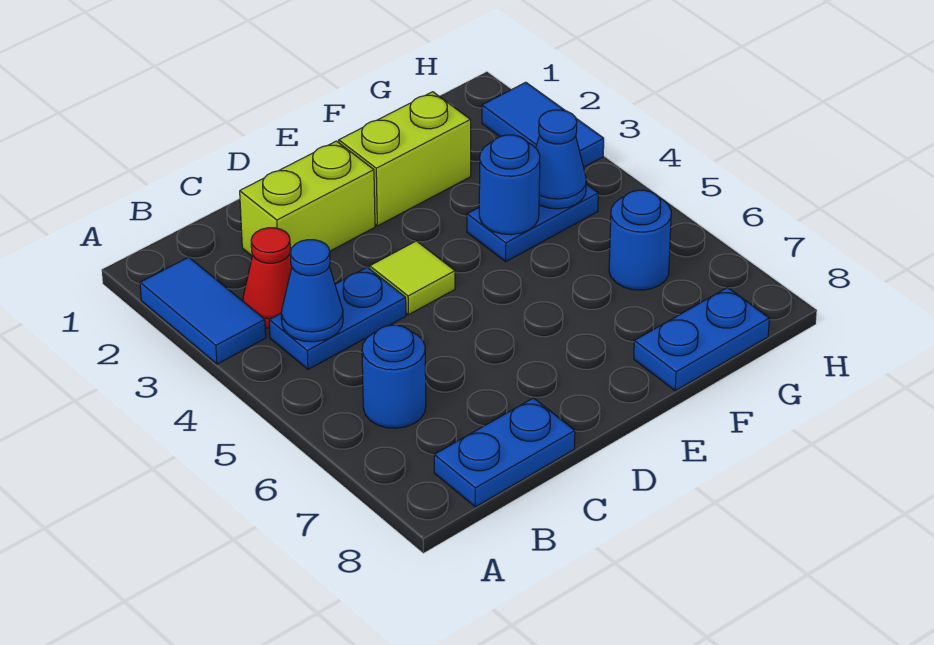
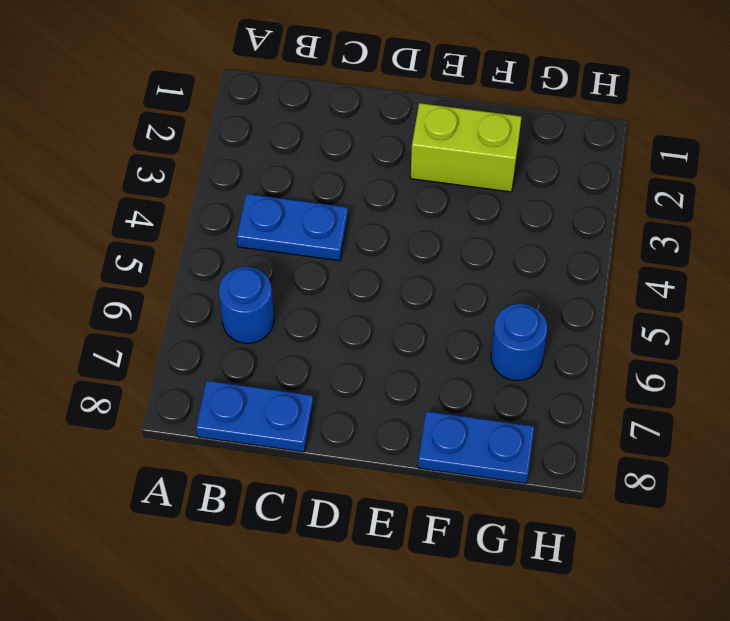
none -> blue tile A2:A3 level 1
none -> red cone B3 level 1
none -> lime brick C2:D2 level 1

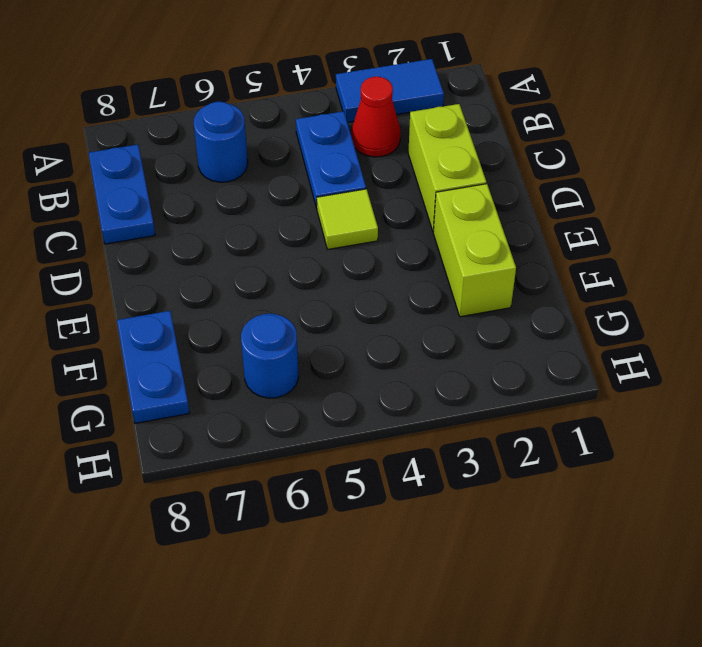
none -> blue plate F4:G4 level 1
none -> blue tile H2:H3 level 1
none -> blue cone B4 level 2

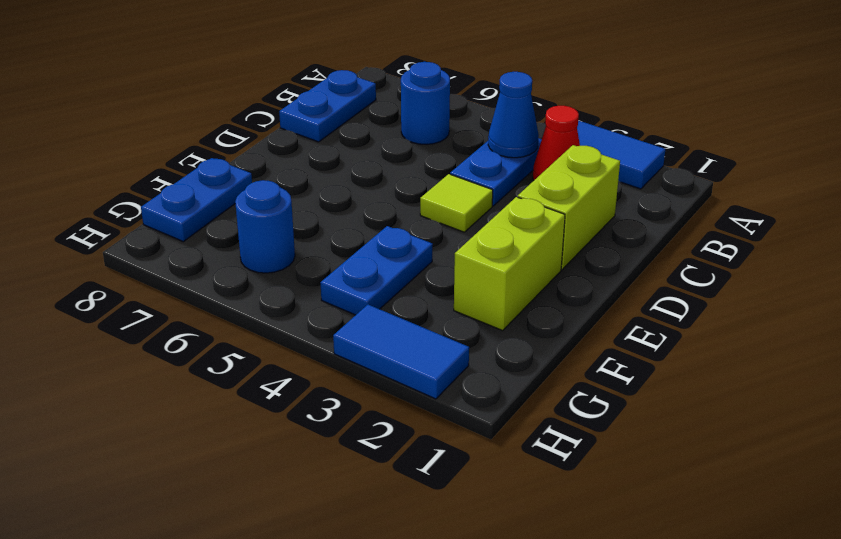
none -> blue round brick F4 level 2
none -> blue cone G4 level 2

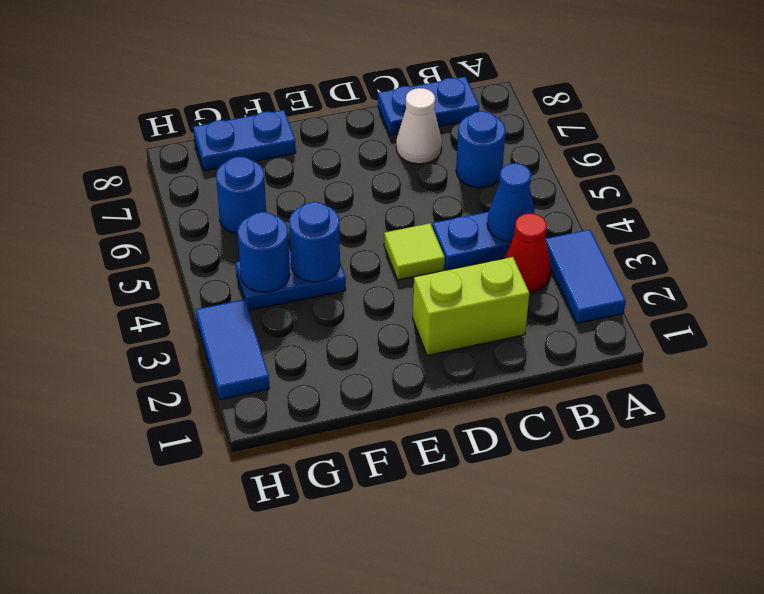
white cone C7 level 1 -> none
blue round brick G4 level 2 -> blue cone G4 level 2
none -> lime brick E2:F2 level 1

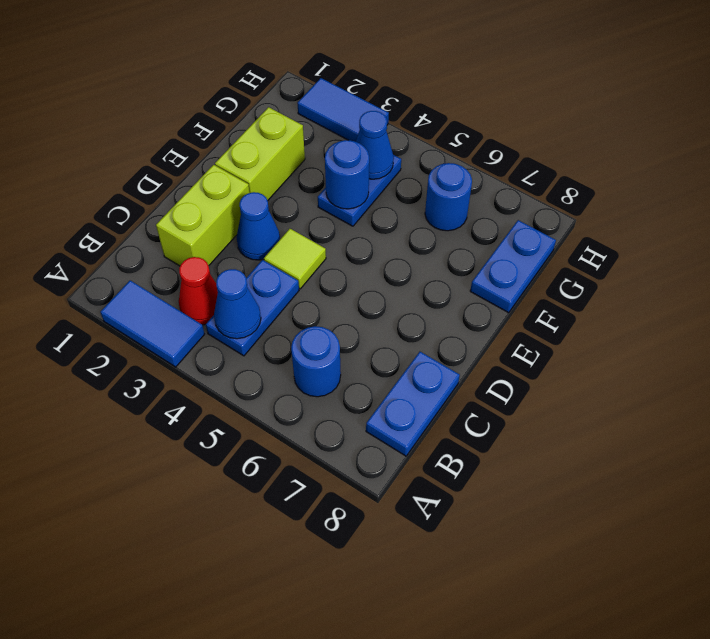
blue cone D3 level 1 -> none

